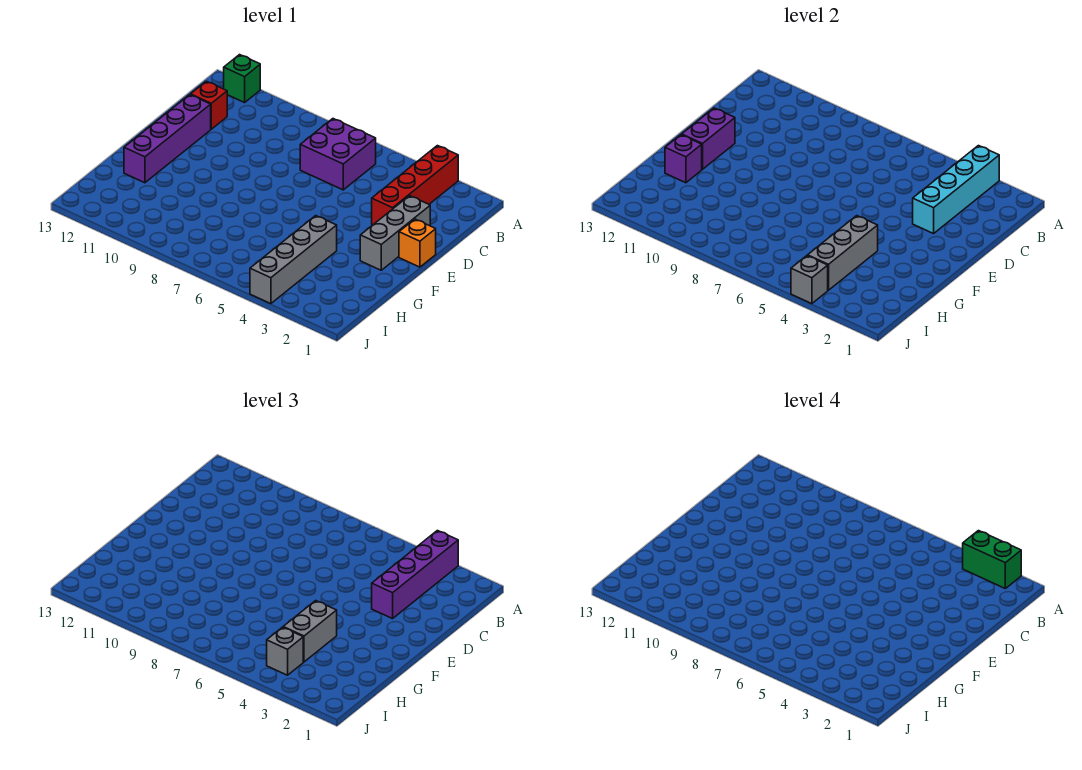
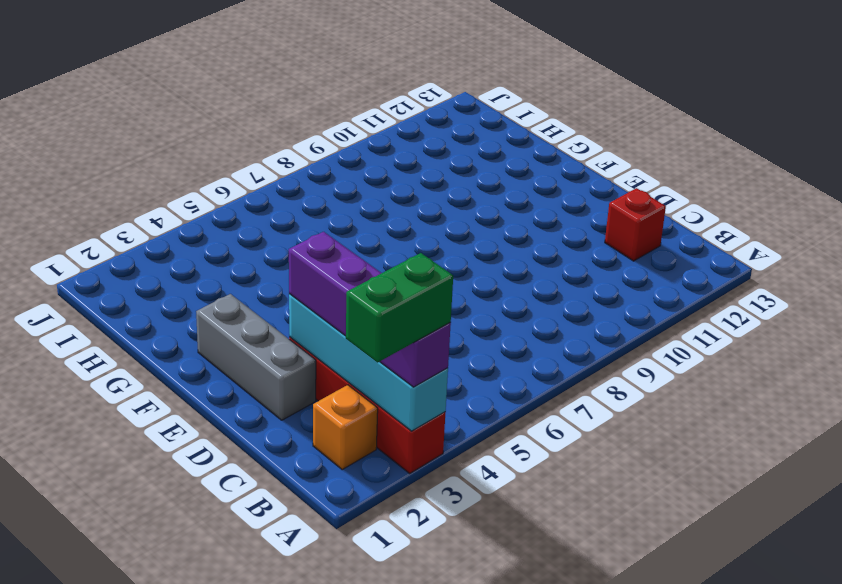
orange brick B2 level 1 -> orange brick E1 level 1
none -> green brick A12 level 1
none -> purple brick B6:C7 level 1
none -> purple brick D12:G12 level 1

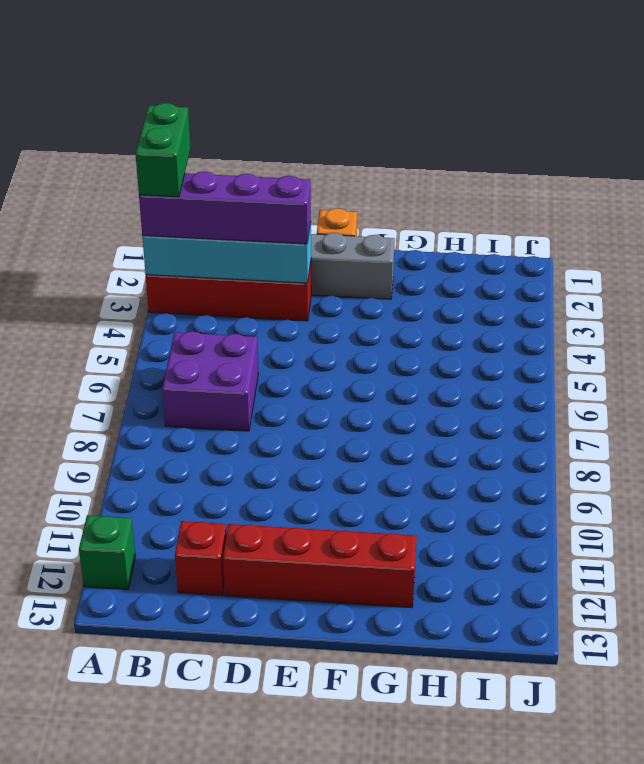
red brick D12:G12 level 1 -> purple brick D12:G12 level 1
none -> grey brick G4:J4 level 1
none -> purple brick E12:F12 level 2
none -> grey brick G4:I4 level 2

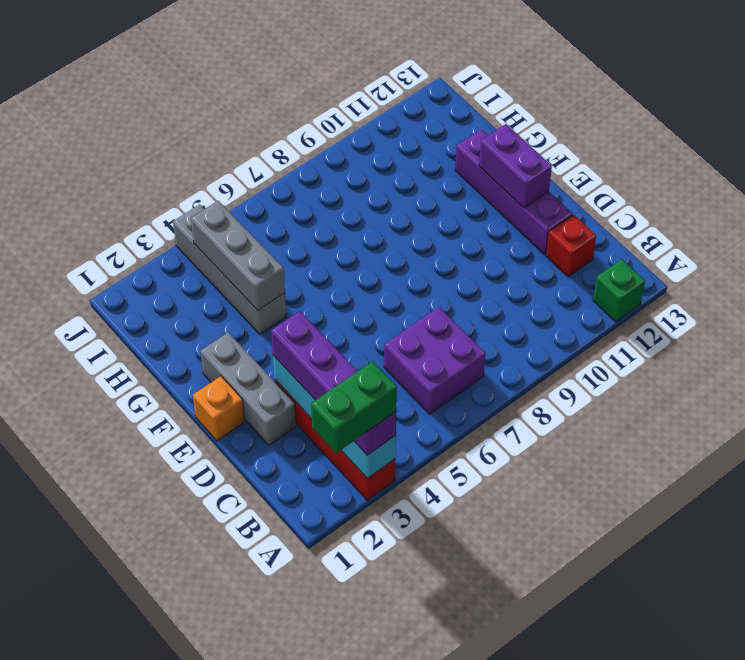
none -> purple brick G12 level 2
none -> grey brick J4 level 2
none -> grey brick G4:H4 level 3

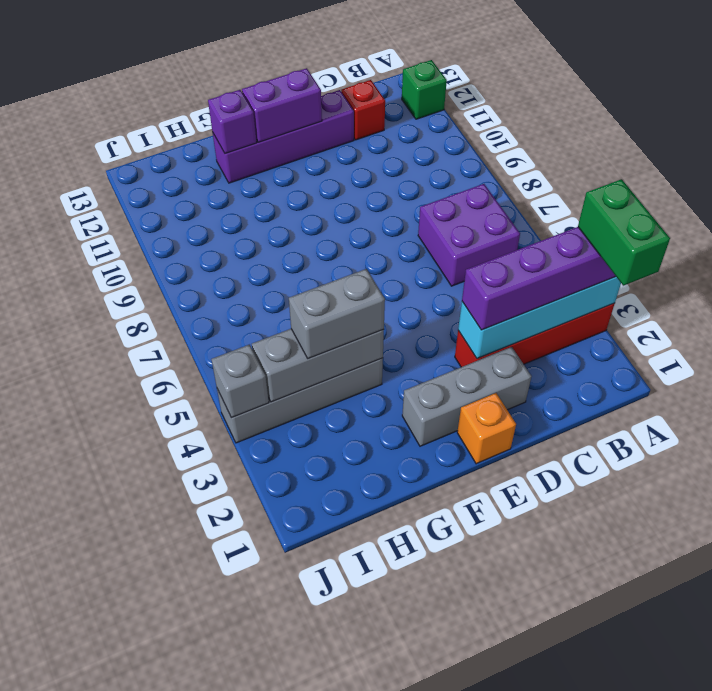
none -> grey brick I4 level 3

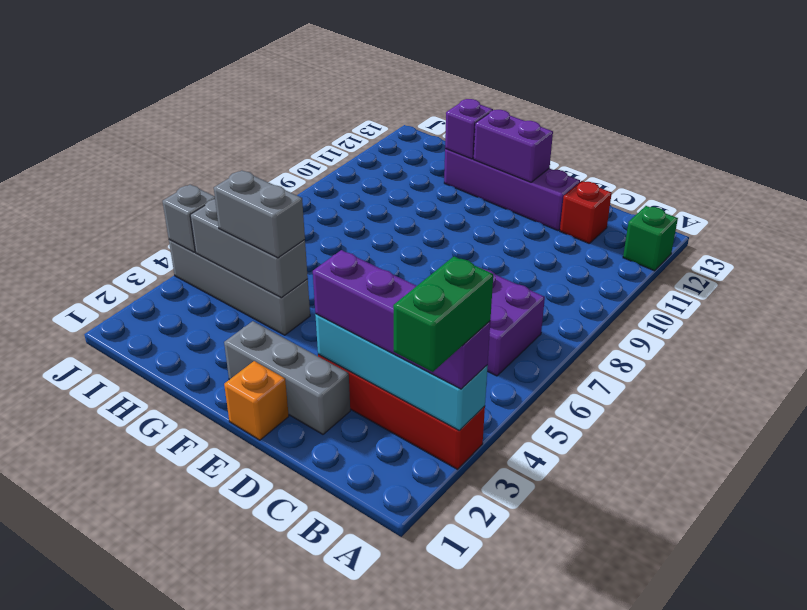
none -> grey brick I4 level 3

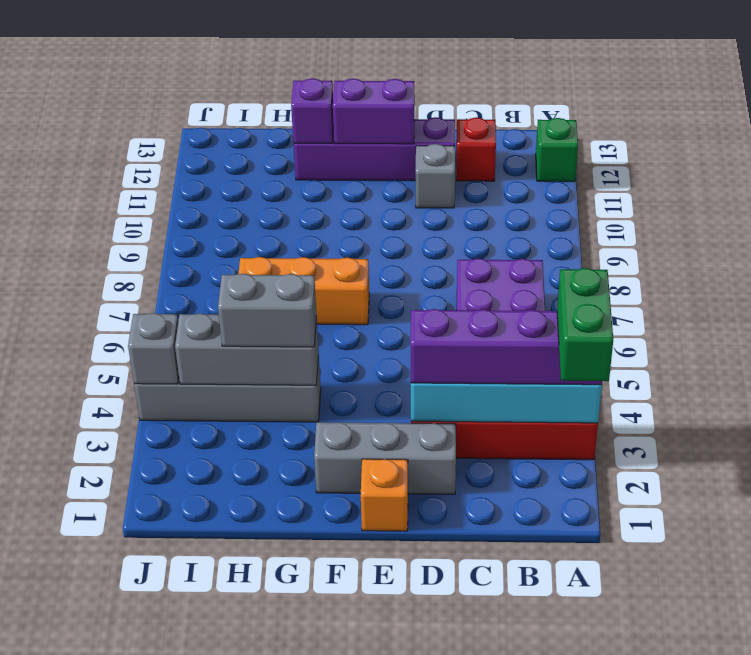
grey brick D11 level 1 -> grey brick I4 level 3
orange brick F7:H7 level 1 -> none

